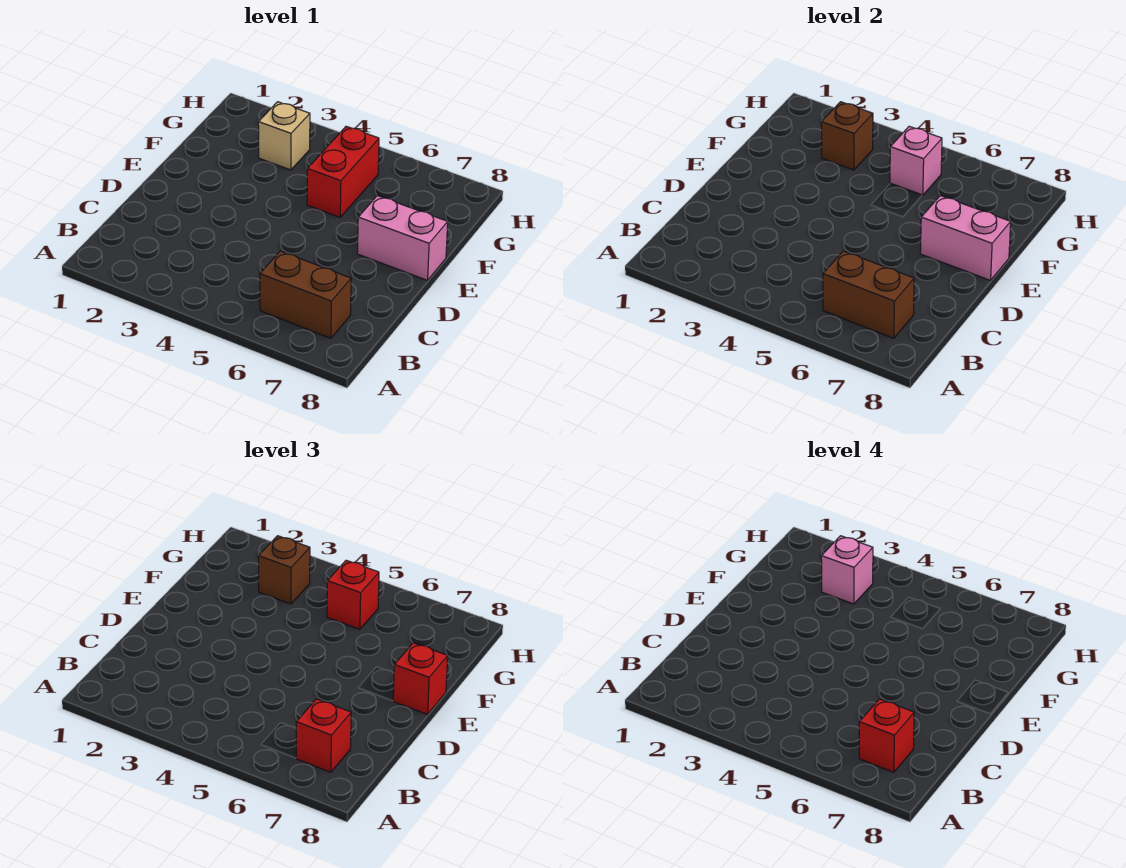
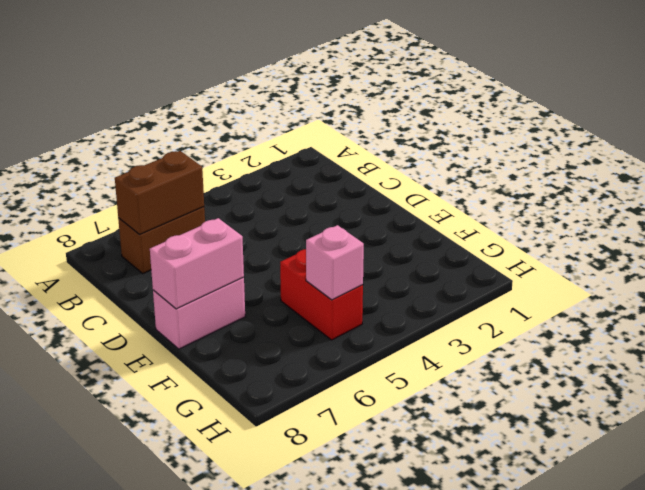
none -> tan brick G3 level 1
none -> brown brick G3 level 2
none -> red brick B7 level 3

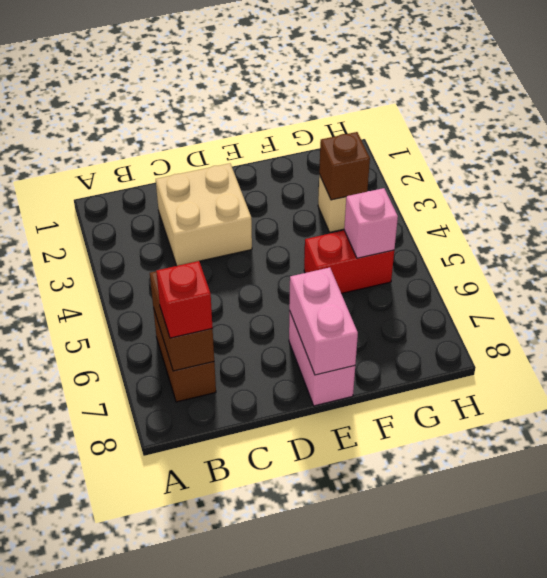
tan brick C2:D3 level 1 -> none
none -> red brick E8 level 3
none -> brown brick G3 level 3
none -> red brick G5 level 3

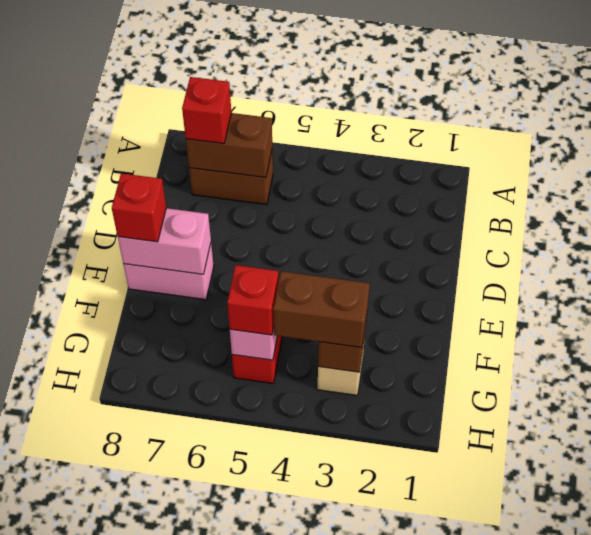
brown brick G3:G4 level 3 -> brown brick G3 level 3
none -> red brick B7 level 4
none -> pink brick G3 level 4

